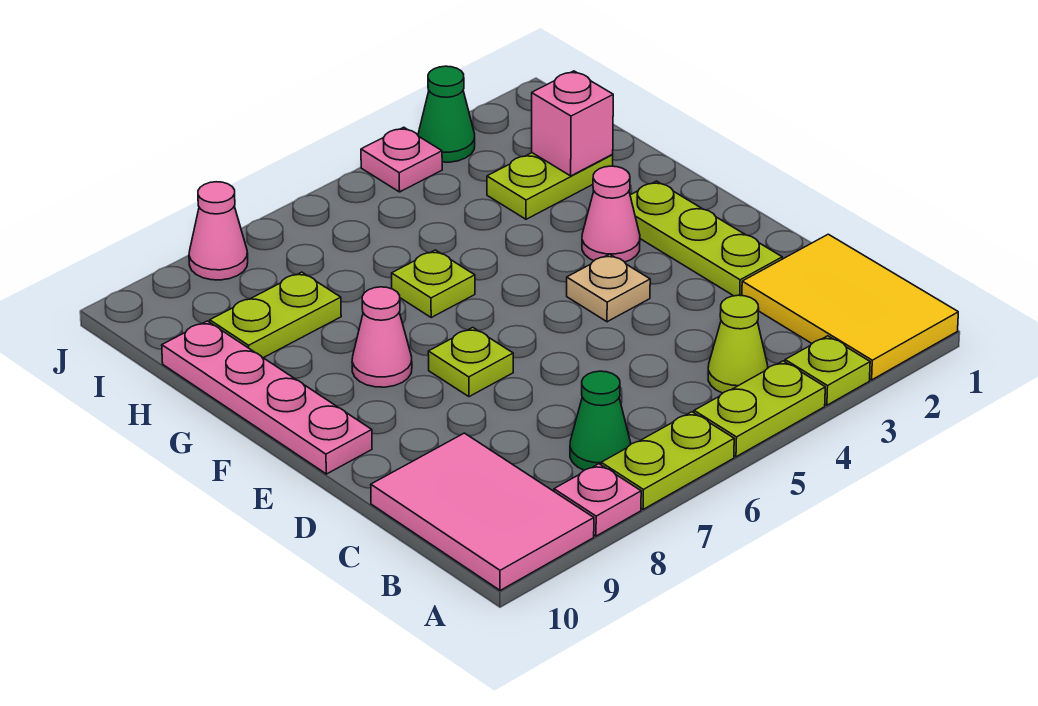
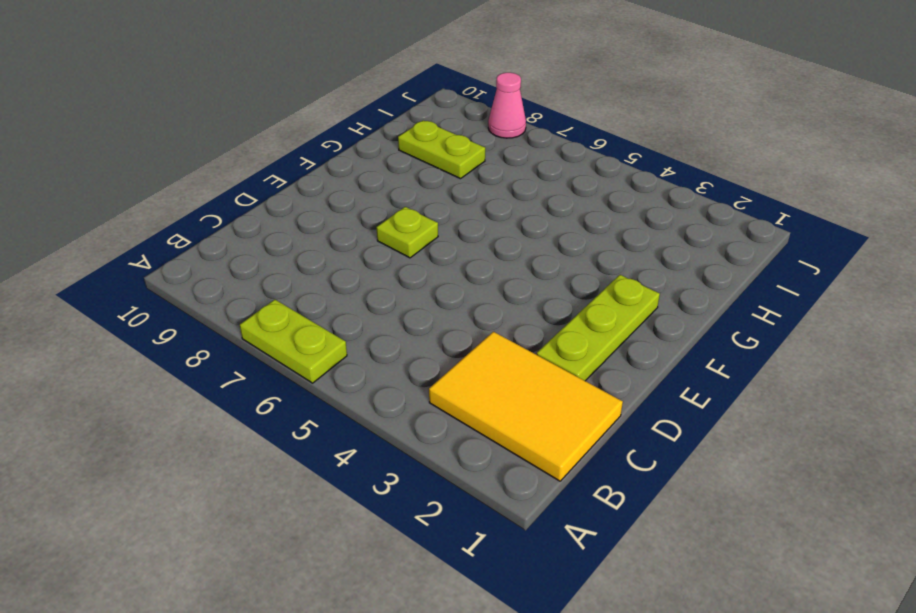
yellow tile B1:C3 level 1 -> yellow tile A1:C2 level 1
none -> lime plate A3 level 1
none -> lime plate A4:A5 level 1
none -> pink plate A8 level 1

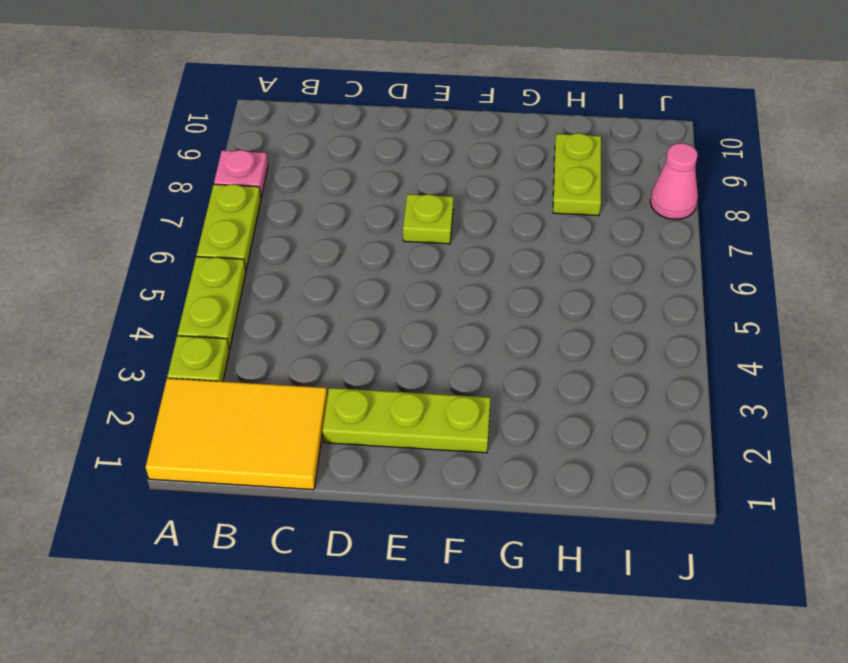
none -> pink tile A9:C10 level 1
none -> lime cone B4 level 1
none -> green cone B7 level 1

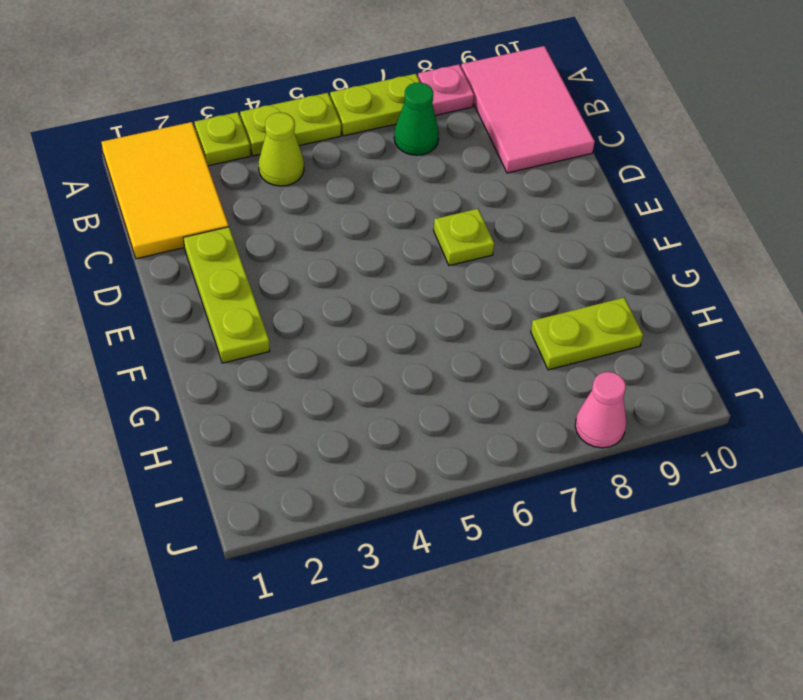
none -> tan plate E4 level 1
none -> pink plate E10:H10 level 1
none -> pink cone F3 level 1

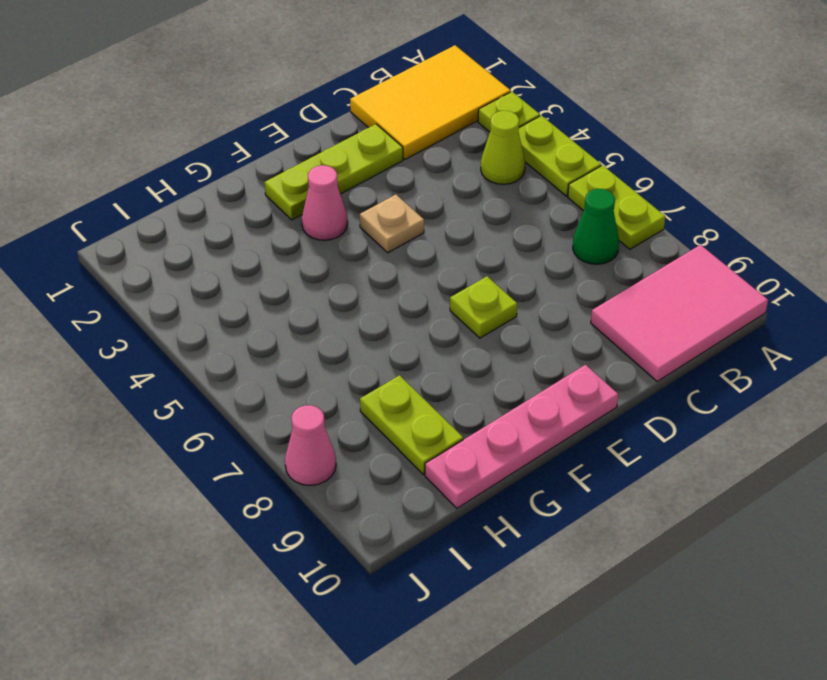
none -> pink plate A8 level 1
none -> pink cone F8 level 1
none -> lime plate G6 level 1

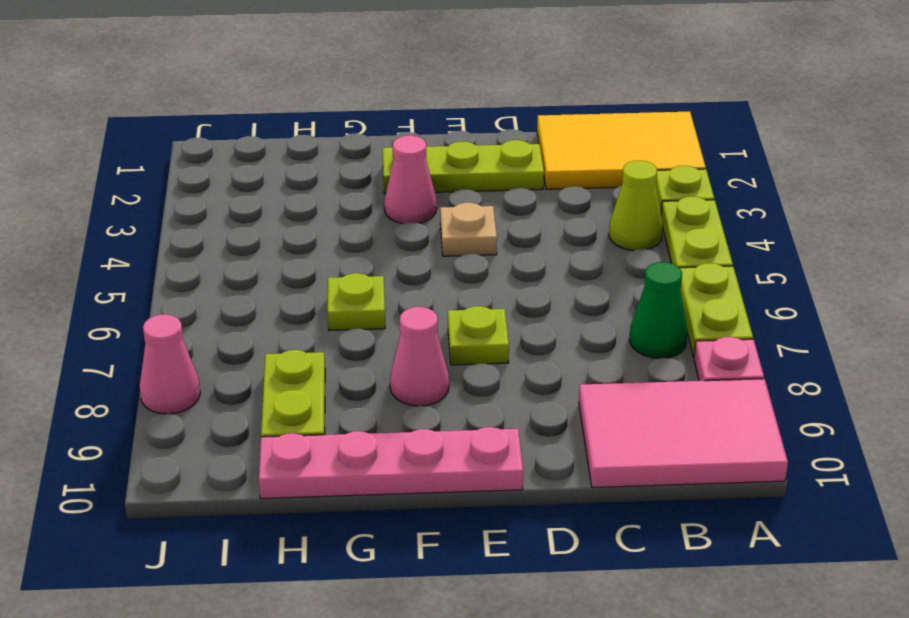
none -> lime plate H2:H3 level 1
none -> green cone J3 level 1
none -> pink plate J4 level 1

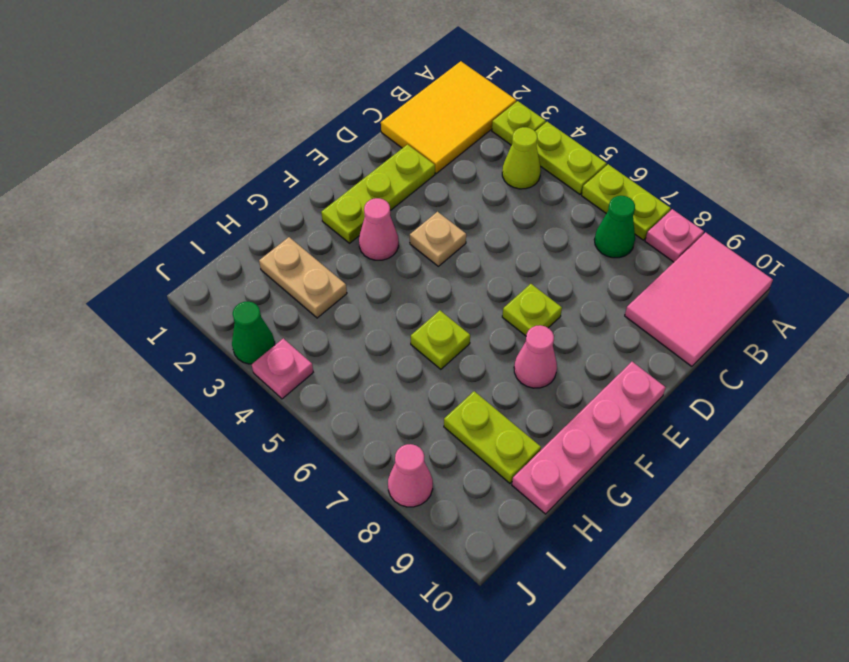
tan plate H2:H3 level 1 -> lime plate H2:H3 level 1
none -> pink brick H2 level 2

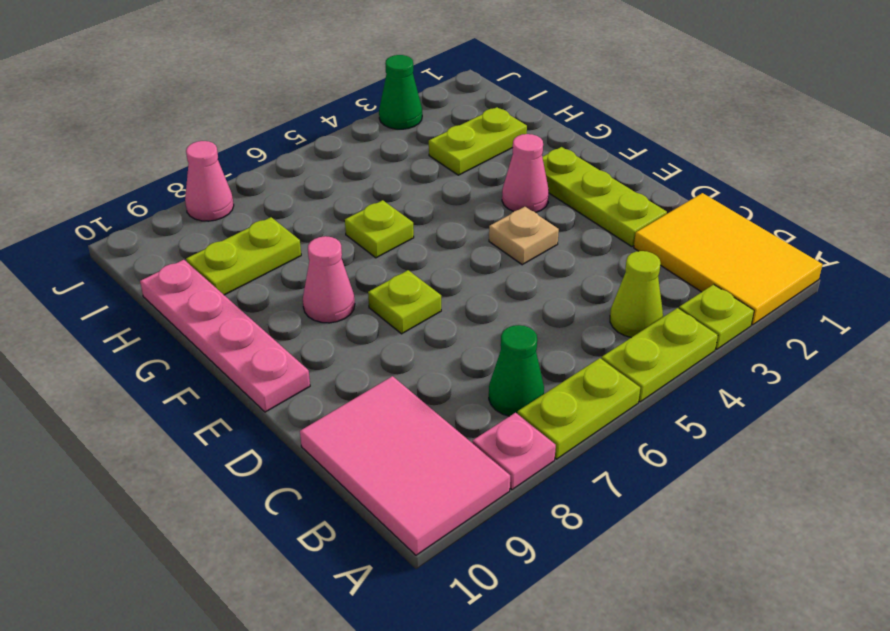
none -> pink plate J4 level 1
none -> pink brick H2 level 2

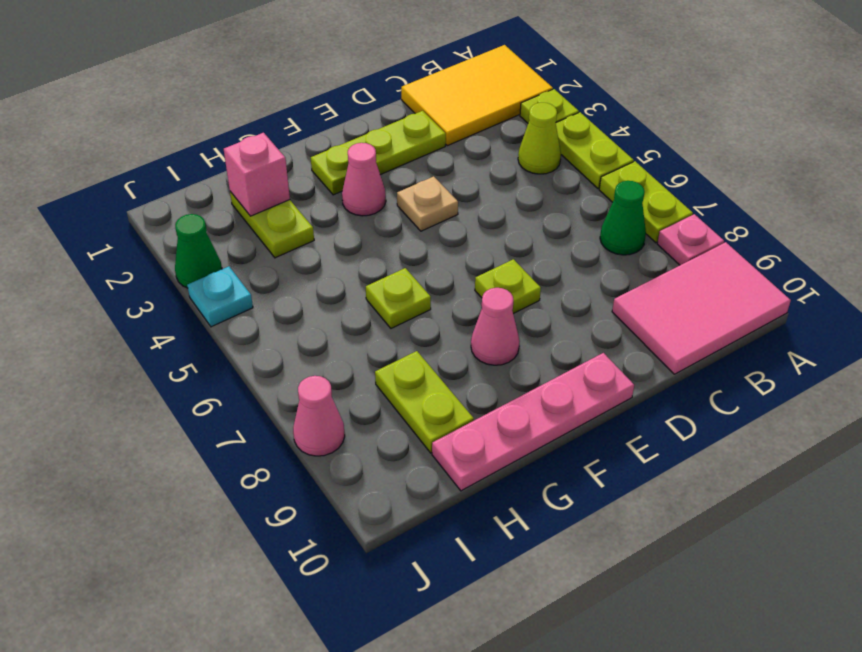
cyan plate J4 level 1 -> pink plate J4 level 1

